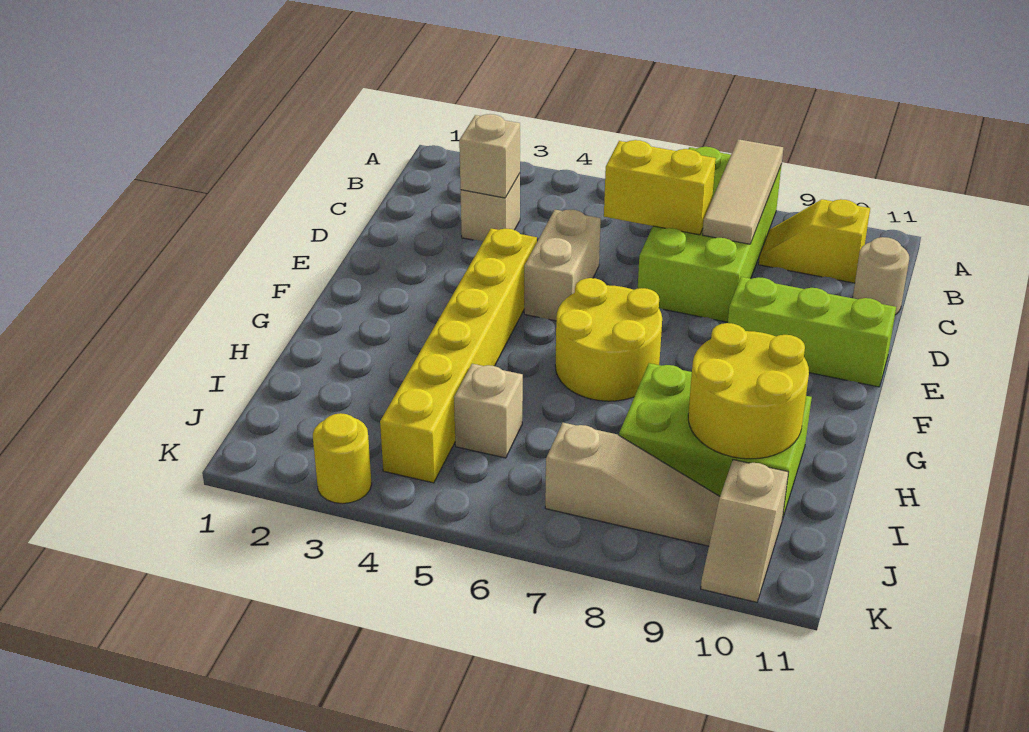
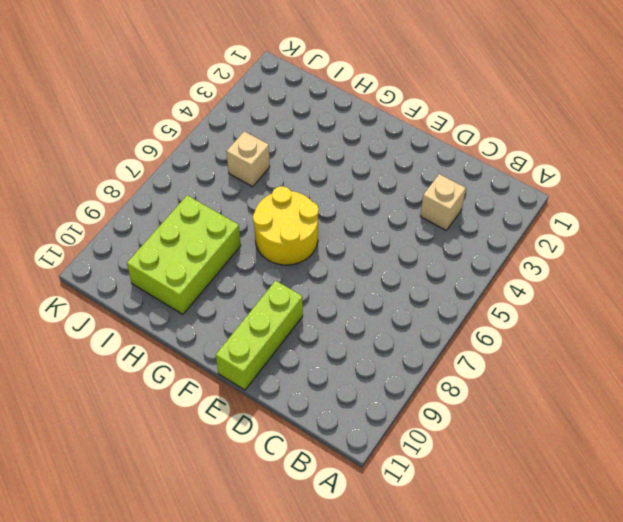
none -> lime brick A7:D8 level 1
none -> yellow slope B9:B10 level 1 top 10
none -> tan round brick C11 level 1

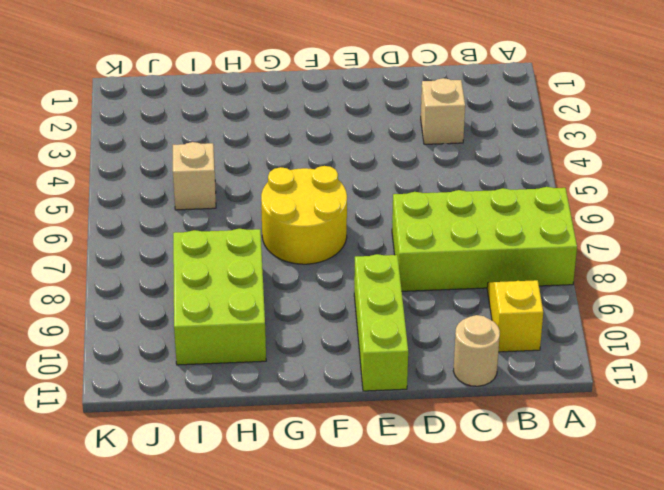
none -> tan brick D5:E5 level 1
none -> yellow brick E4:J4 level 1
none -> tan slope J7:J9 level 1 top 7

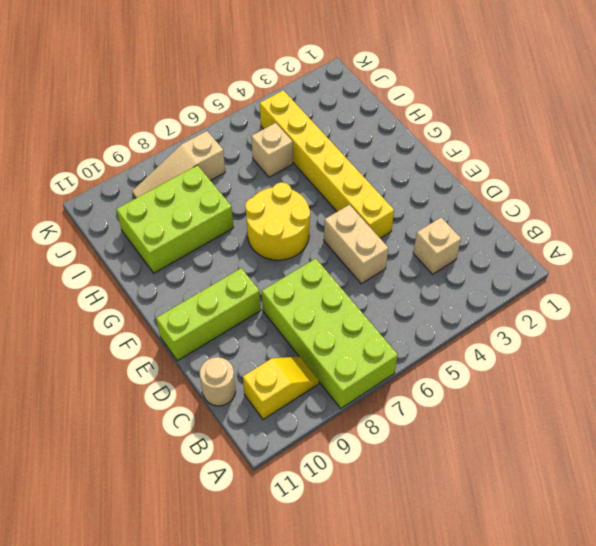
none -> tan slope J10:K10 level 1 top J
none -> yellow round brick K3 level 1
none -> tan tile A8:C8 level 2

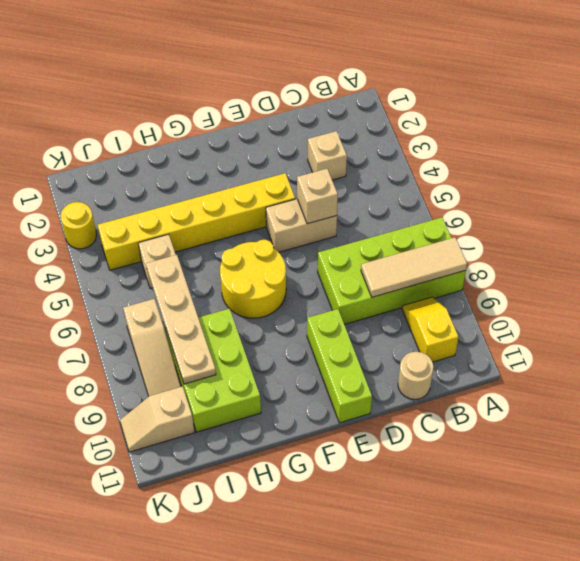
tan brick D5 level 2 -> tan brick C3 level 2
tan plate I6:I9 level 2 -> yellow round brick H9:I10 level 2
none -> yellow brick C6:C7 level 2

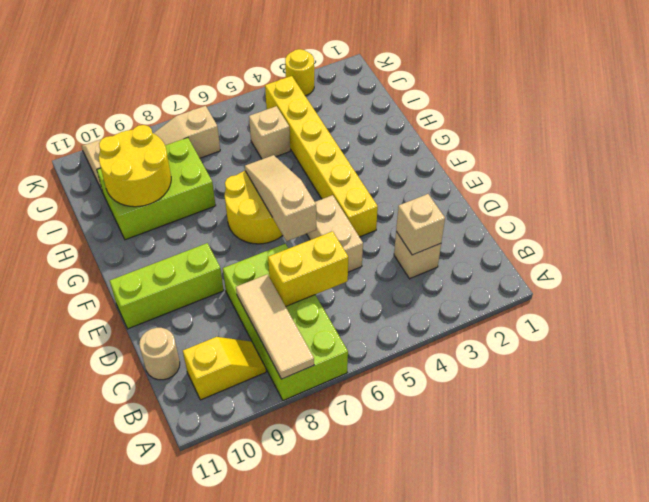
tan slope E6:G6 level 2 top E -> none

